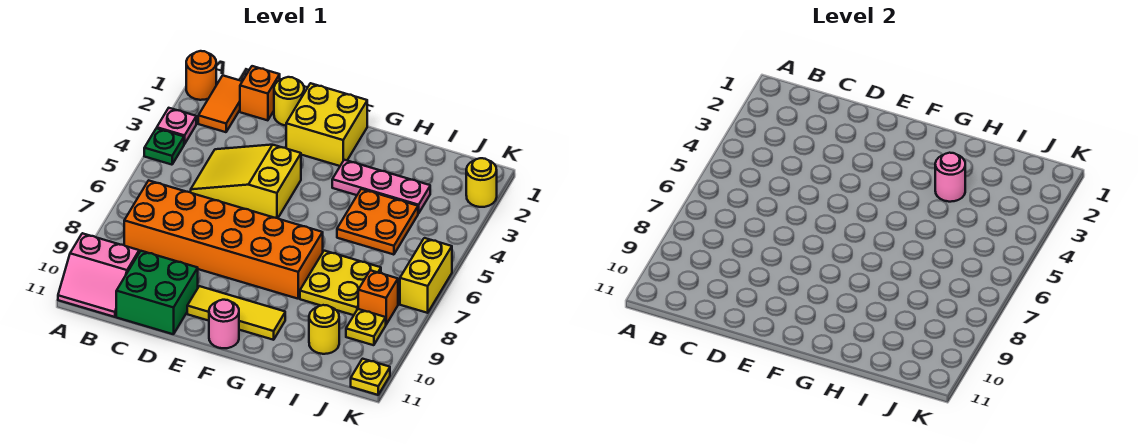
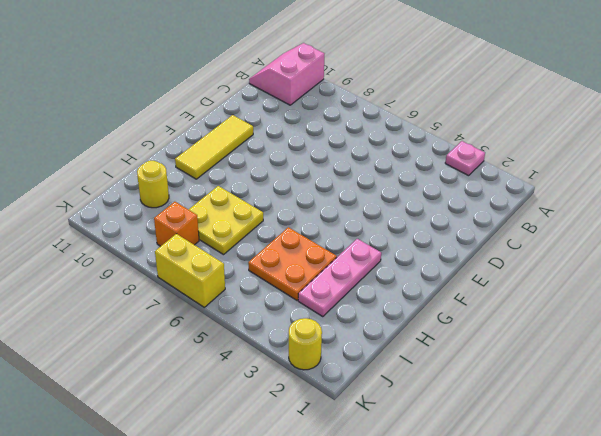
none -> orange round brick A1 level 1
none -> green plate A4 level 1
none -> orange tile B1:B2 level 1

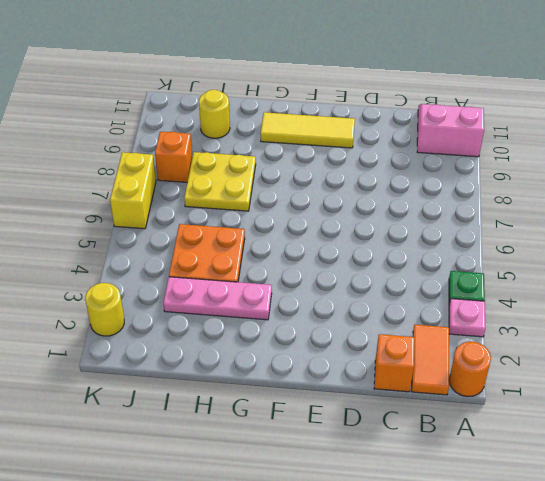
none -> orange brick B7:G8 level 1
none -> yellow slope C4:E5 level 1 top E
none -> green brick C10:D11 level 1

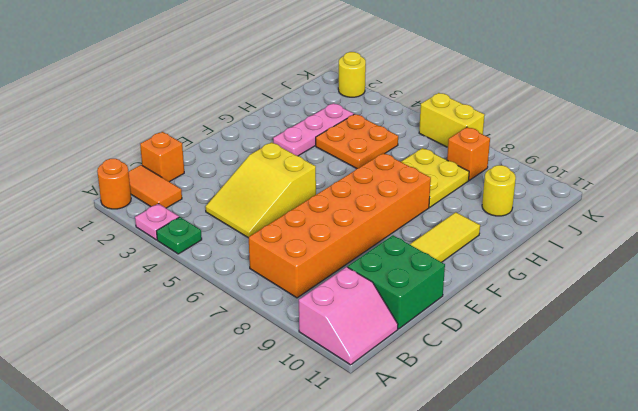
none -> yellow round brick D1 level 1
none -> yellow brick E1:F2 level 1
none -> pink round brick F11 level 1

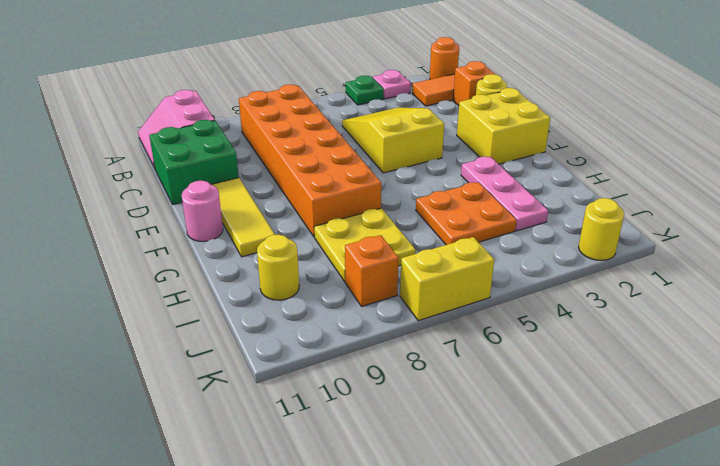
none -> yellow plate J9 level 1
none -> yellow plate K11 level 1
none -> pink round brick H3 level 2

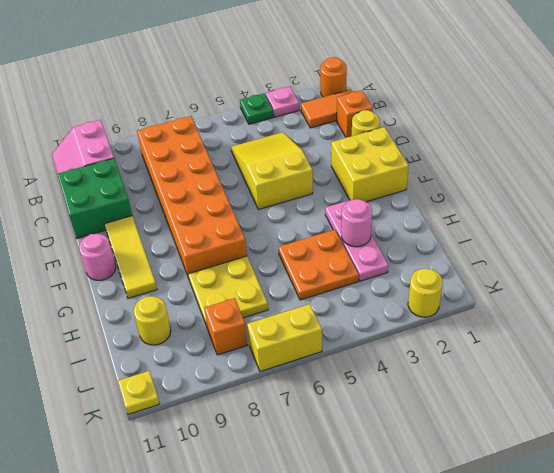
none -> yellow plate J9 level 1

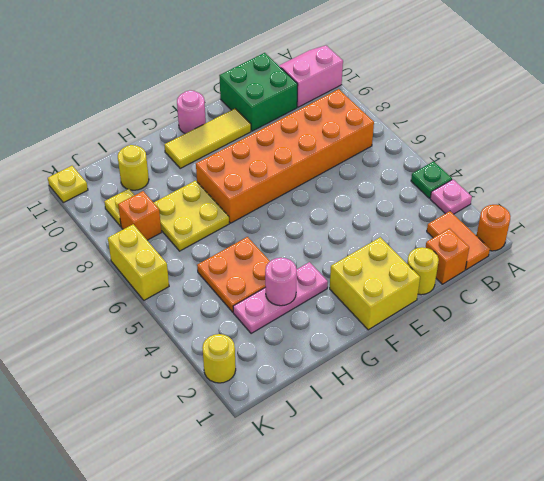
none -> yellow slope C4:E5 level 1 top E

